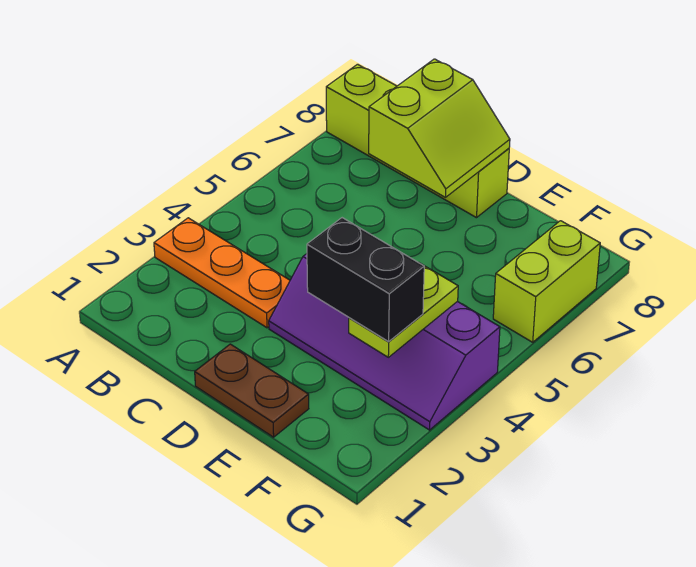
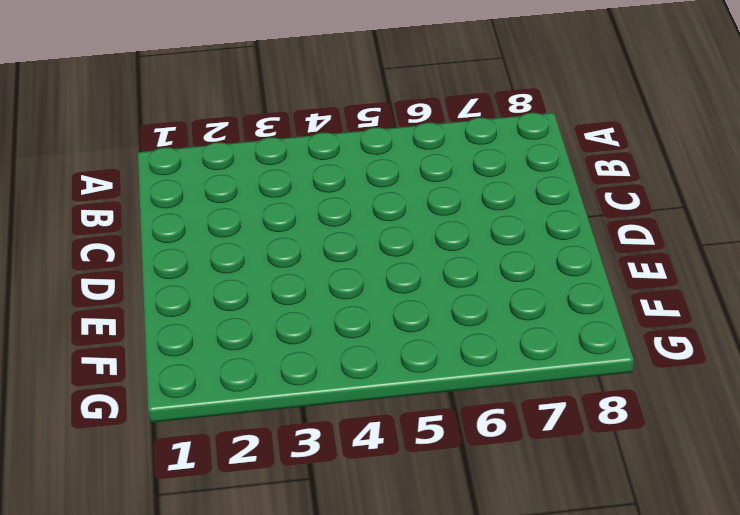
none -> orange plate A3:C3 level 1
none -> lime brick A8:D8 level 1

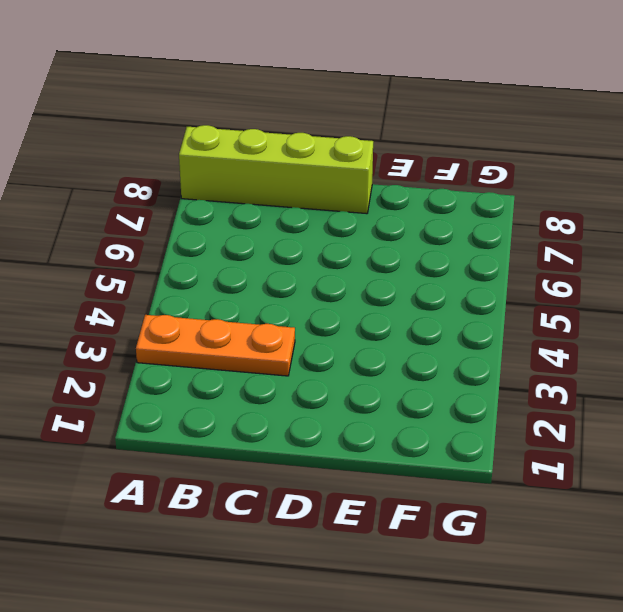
none -> brown plate D1:E1 level 1
none -> purple slope D3:G4 level 1 top 4

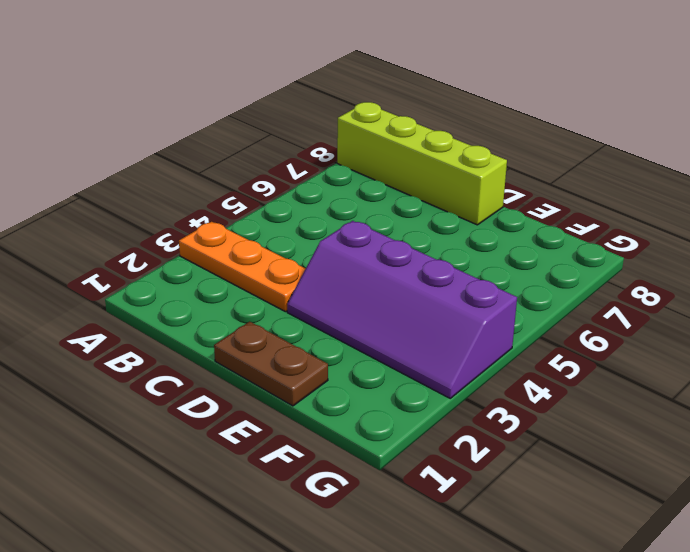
none -> lime brick G6:G7 level 1
none -> lime slope C7:D8 level 2 top C

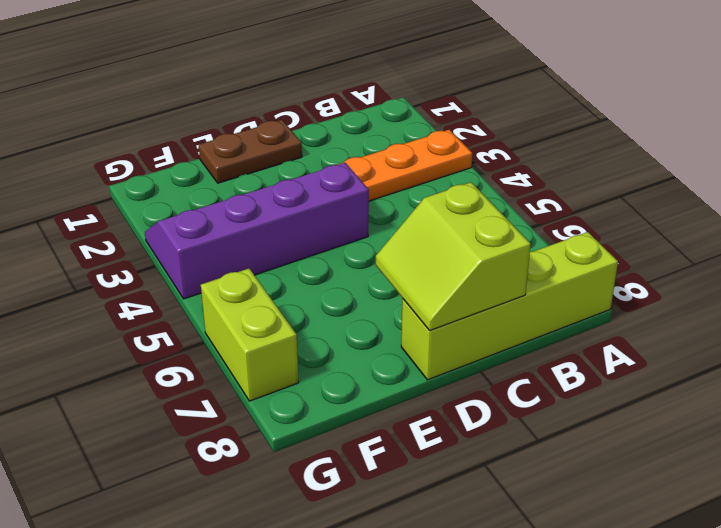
none -> lime plate F3:F4 level 2
none -> black brick E3:F3 level 3

